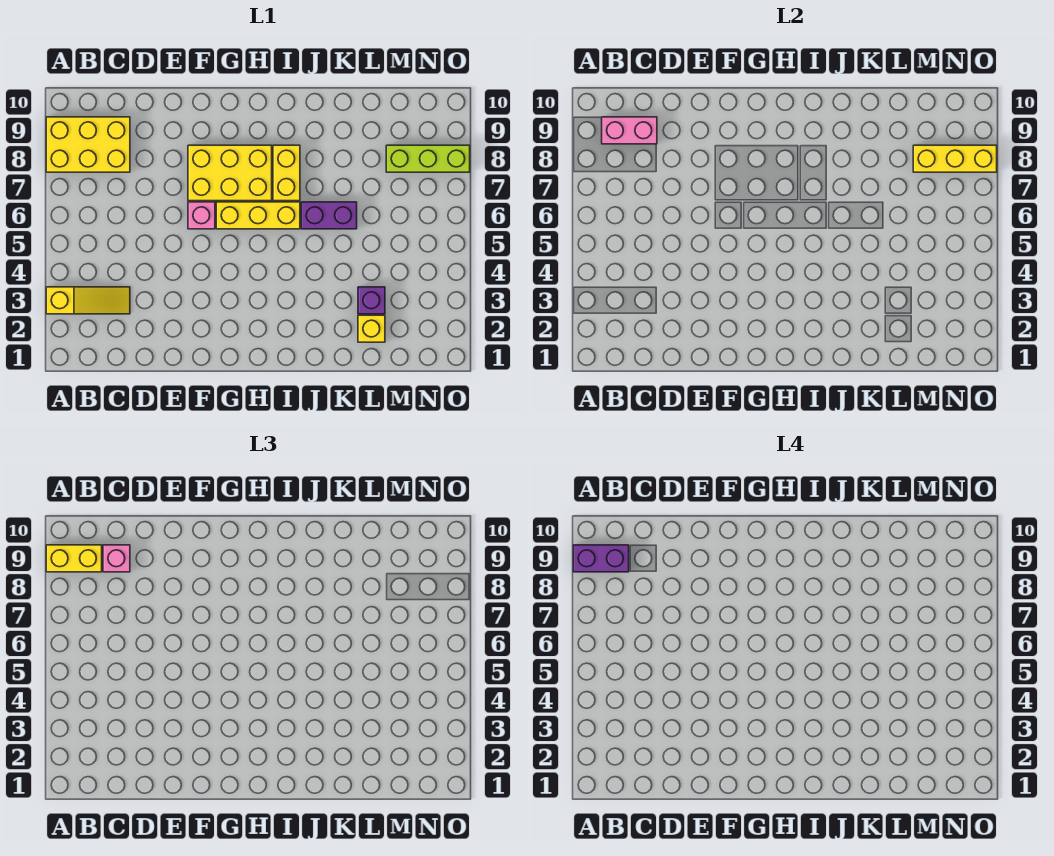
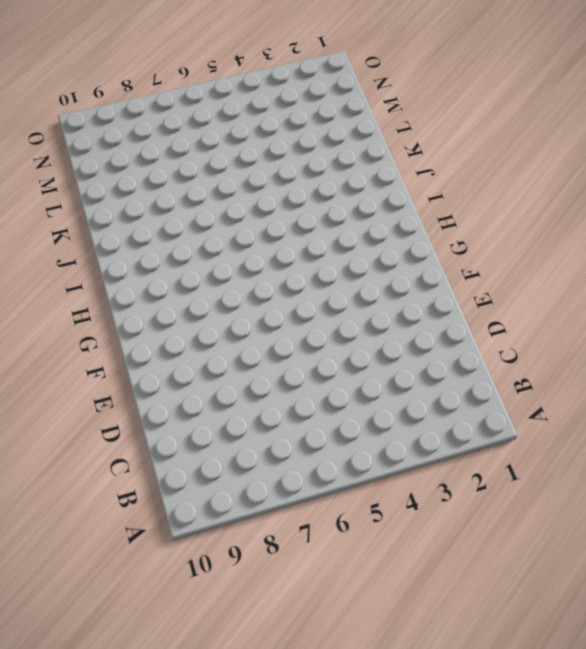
none -> yellow slope A3:C3 level 1 top A
none -> yellow brick A8:C9 level 1
none -> pink brick F6 level 1

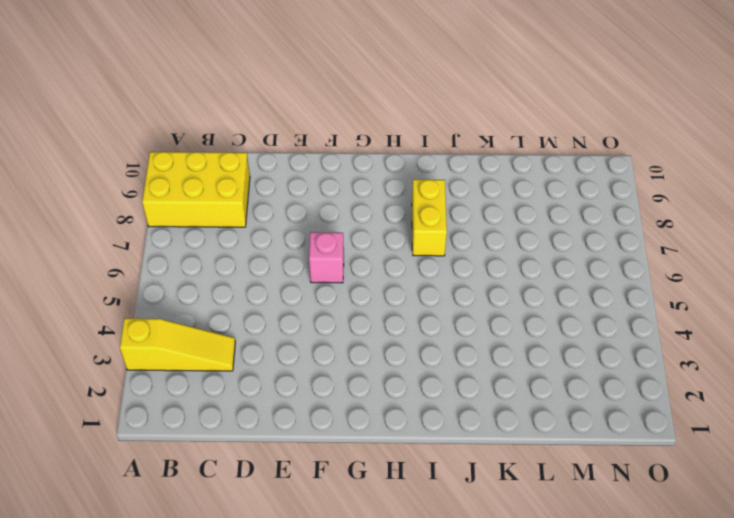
none -> yellow brick F7:H8 level 1
none -> yellow brick G6:I6 level 1
none -> purple brick J6:K6 level 1

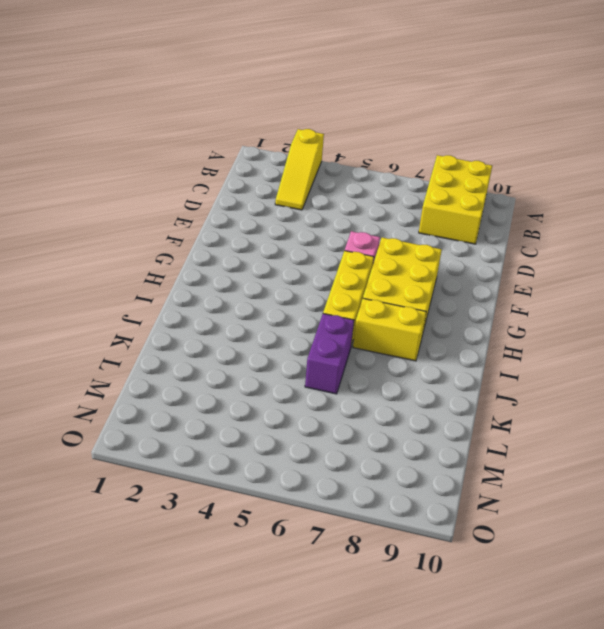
none -> yellow brick L2 level 1
none -> purple brick L3 level 1
none -> lime brick M8:O8 level 1

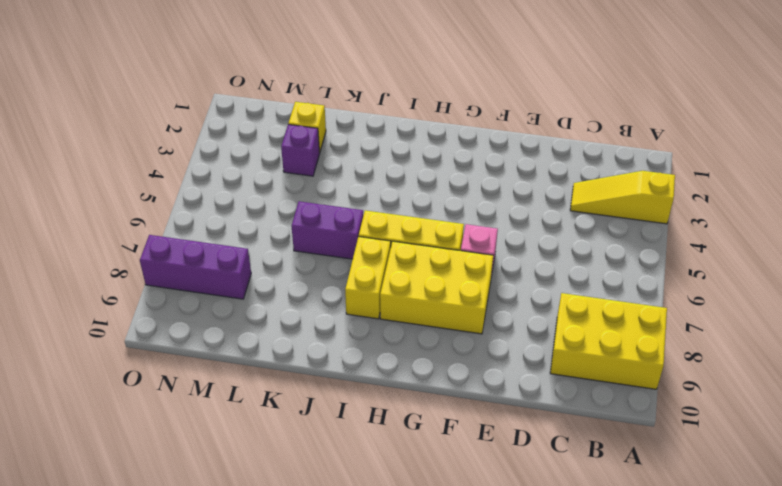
purple brick M8:O8 level 1 -> lime brick M8:O8 level 1
none -> pink brick B9:C9 level 2
none -> yellow brick M8:O8 level 2
none -> yellow brick A9:B9 level 3

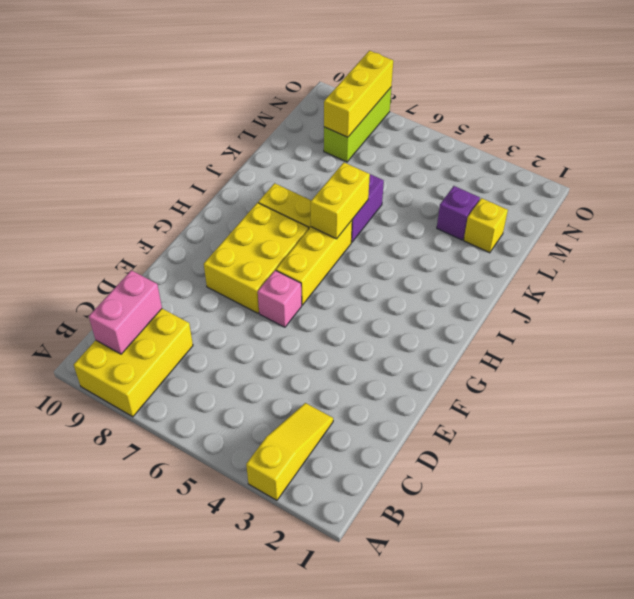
yellow brick I6:J6 level 2 -> yellow brick A9:B9 level 3
none -> pink brick C9 level 3
none -> purple brick A9:B9 level 4

